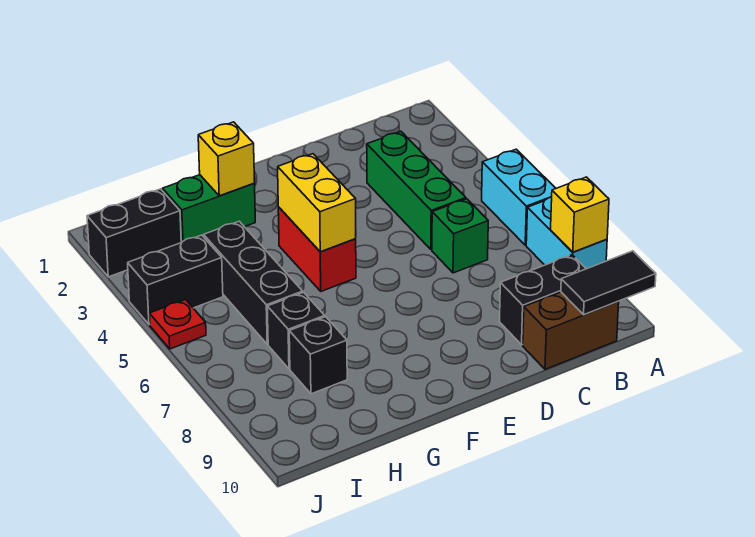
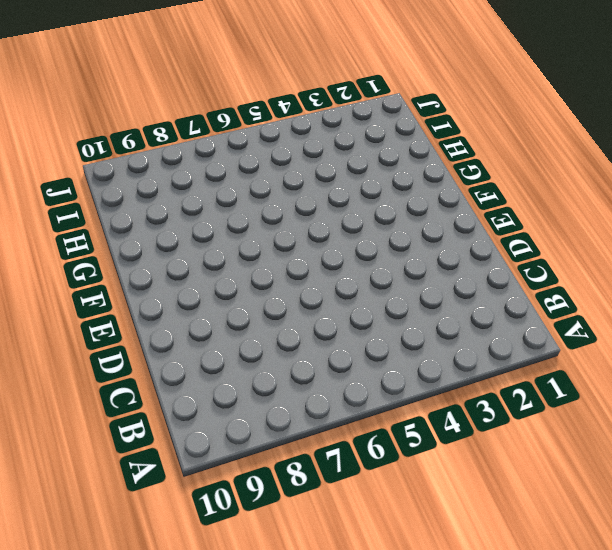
none -> cyan brick A5:A6 level 1
none -> cyan brick A7:A8 level 1
none -> black brick B9:C9 level 1

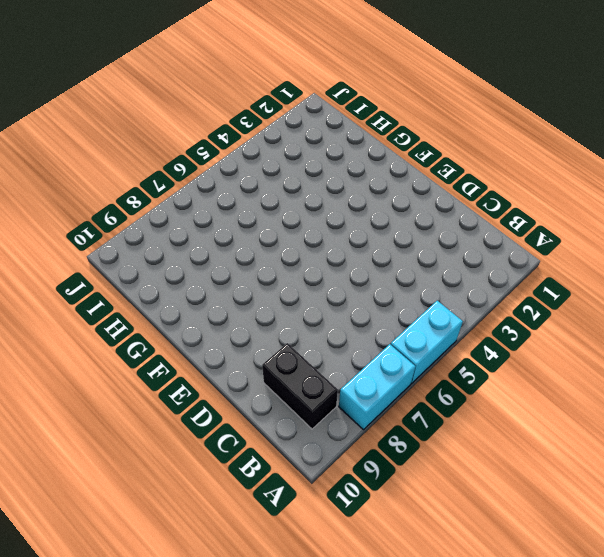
none -> brown brick B10:C10 level 1
none -> green brick C3:C5 level 1
none -> green brick C6 level 1

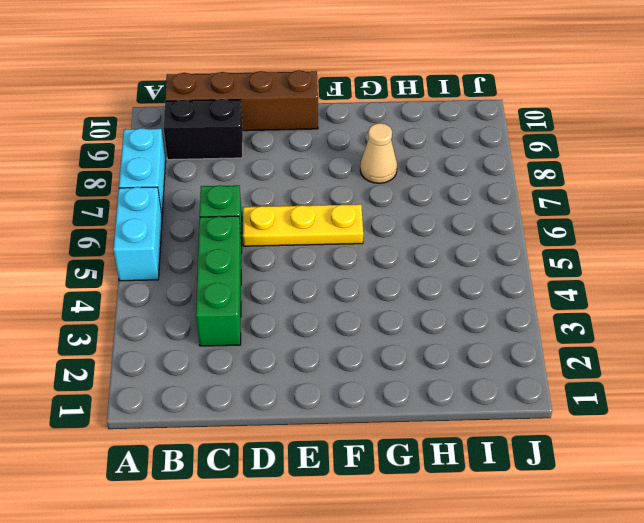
brown brick B10:E10 level 1 -> brown brick B10:C10 level 1
yellow plate D6:F6 level 1 -> none
tan cone G8 level 1 -> none
none -> red brick F4:F5 level 1
none -> green brick G2:H2 level 1
none -> black brick H4:H6 level 1

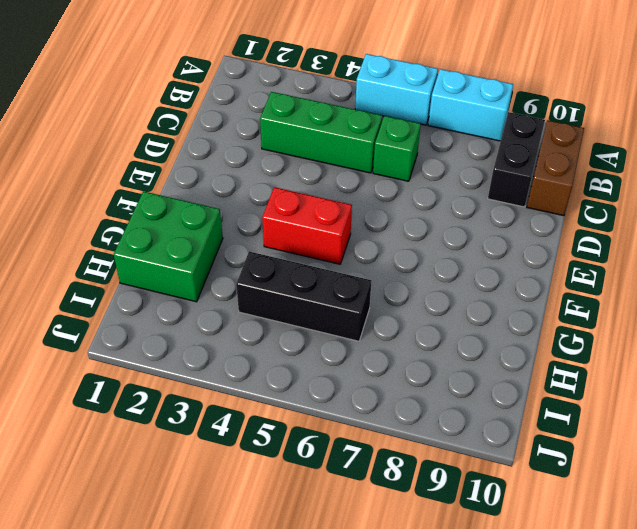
green brick G1:H2 level 1 -> green brick G2:H2 level 1
none -> black brick H7 level 1
none -> black brick H8 level 1
none -> black brick I2:J2 level 1

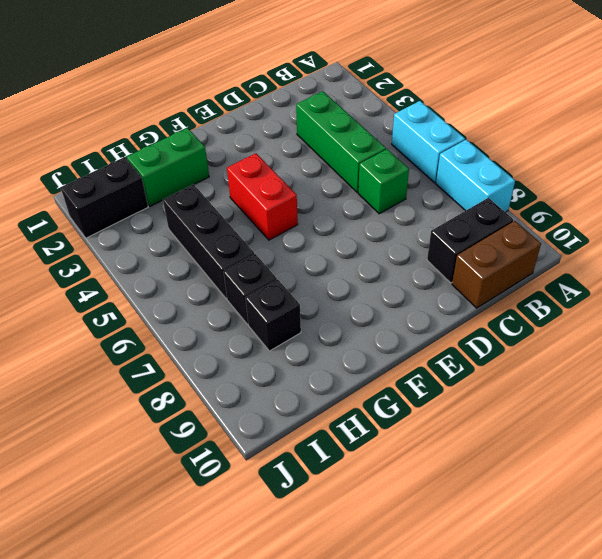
none -> black brick I4:J4 level 1
none -> red plate J5 level 1
none -> yellow brick A8 level 2

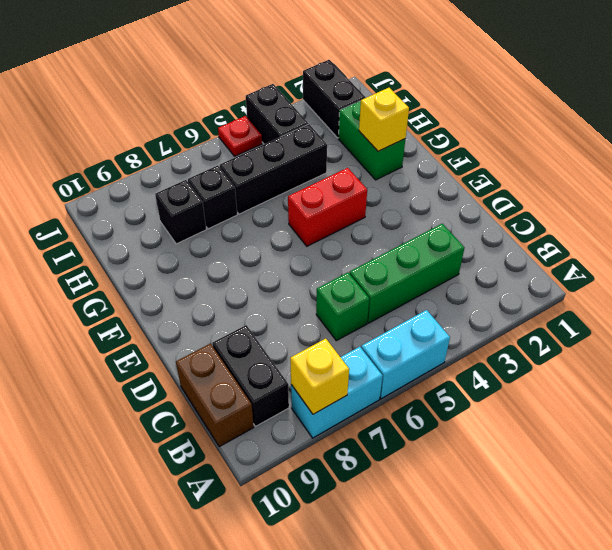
none -> black tile A10:B10 level 2
none -> yellow brick F4:F5 level 2

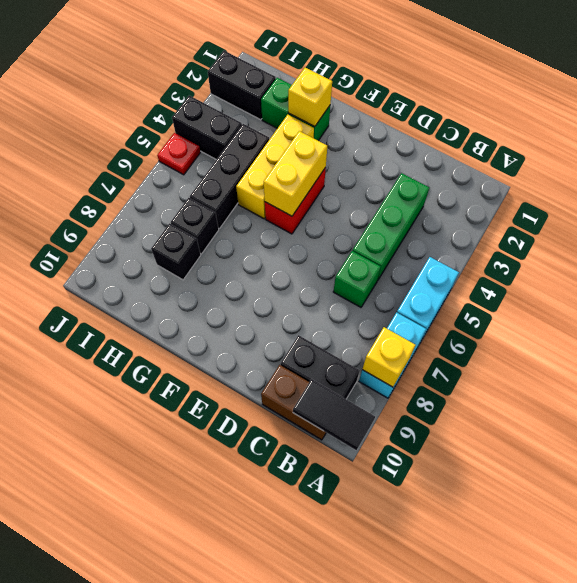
yellow brick G3:G5 level 1 -> none

